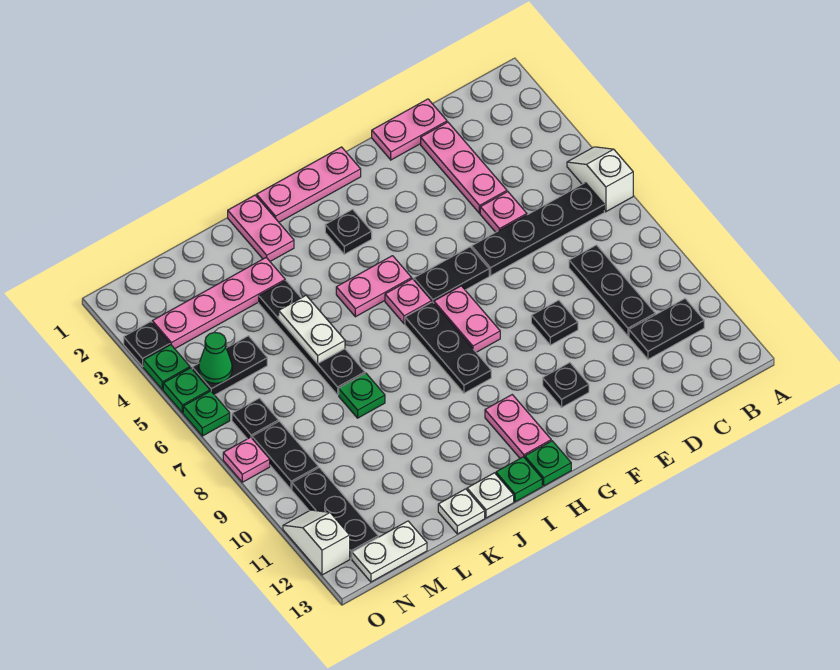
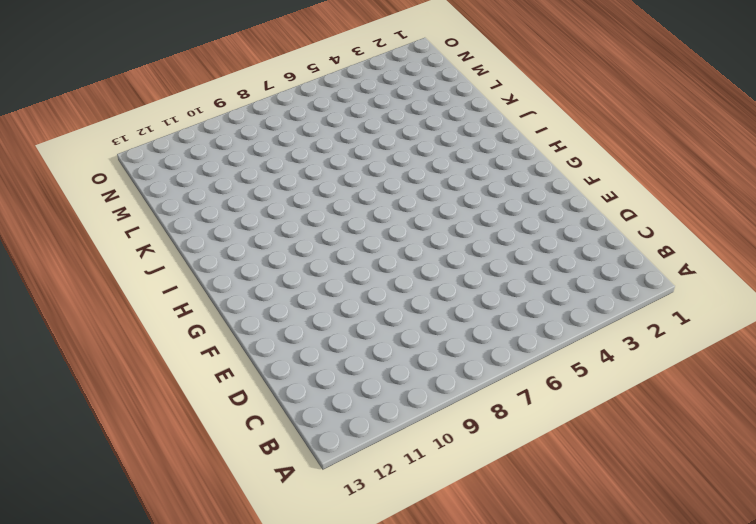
none -> white slope A5:A6 level 1 top 6
none -> black plate B6:E6 level 1
none -> black plate B11:C11 level 1
none -> black plate C8:C10 level 1

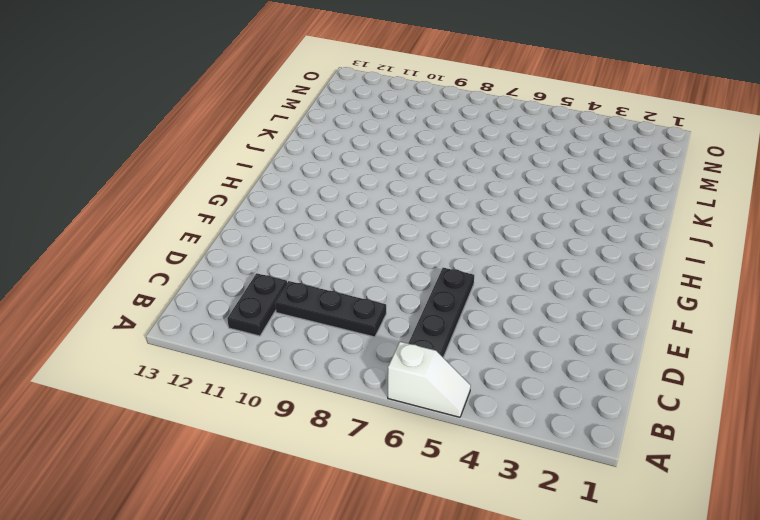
none -> pink plate D1:E1 level 1
none -> pink plate D2:D4 level 1
none -> pink plate D5 level 1
none -> black plate E9 level 1

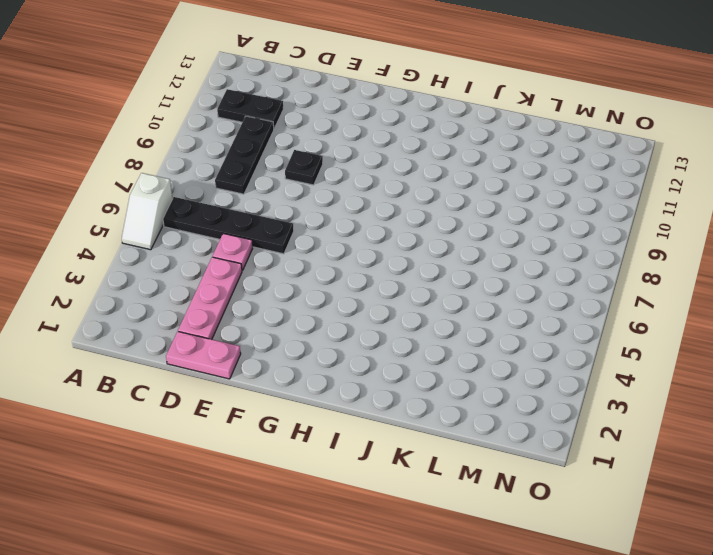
none -> black plate F6:G6 level 1
none -> black plate F11 level 1
none -> pink plate G1:I1 level 1
none -> pink plate G7:G8 level 1

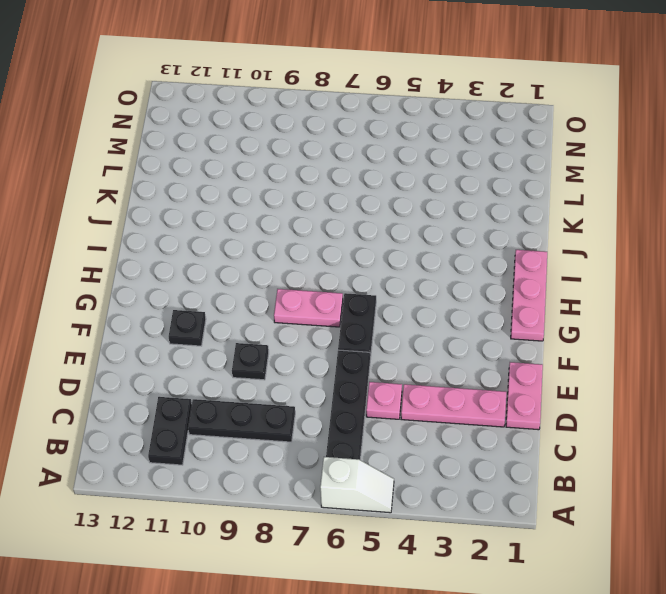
none -> black plate H3 level 1
none -> pink plate H5:I5 level 1
none -> pink plate H6 level 1
none -> black plate H7:H9 level 1

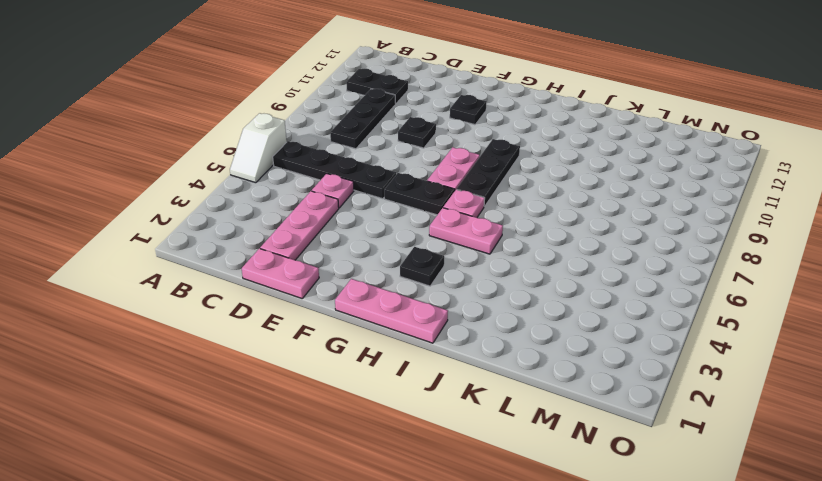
none -> pink plate H11:H12 level 1
none -> green plate H13 level 1
none -> green plate I13 level 1
none -> pink plate J1:J2 level 1

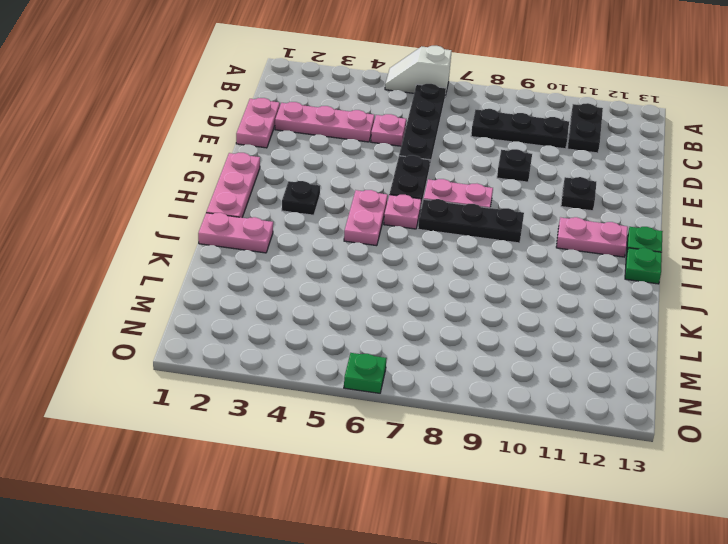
none -> white plate J13 level 1
none -> pink plate K3:N3 level 1
none -> black plate K4:K7 level 1
none -> green plate K8 level 1

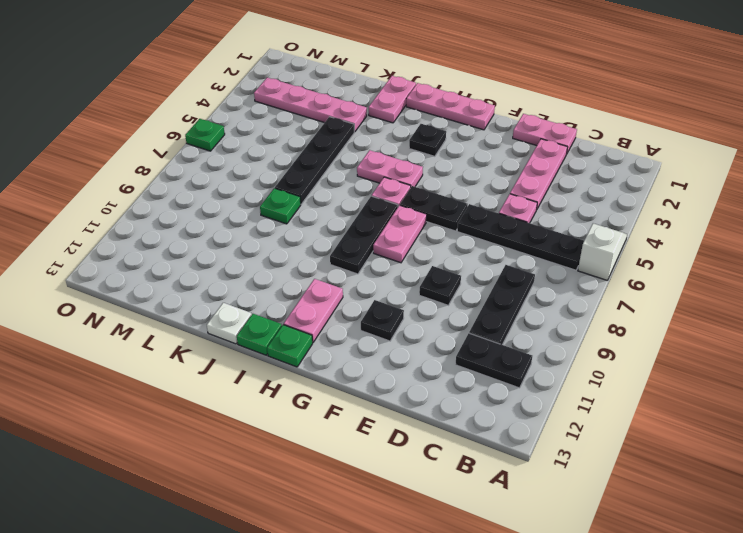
none -> white plate K13 level 1
none -> black plate M5:N5 level 1
none -> white plate M13:N13 level 1
none -> black plate N7 level 1

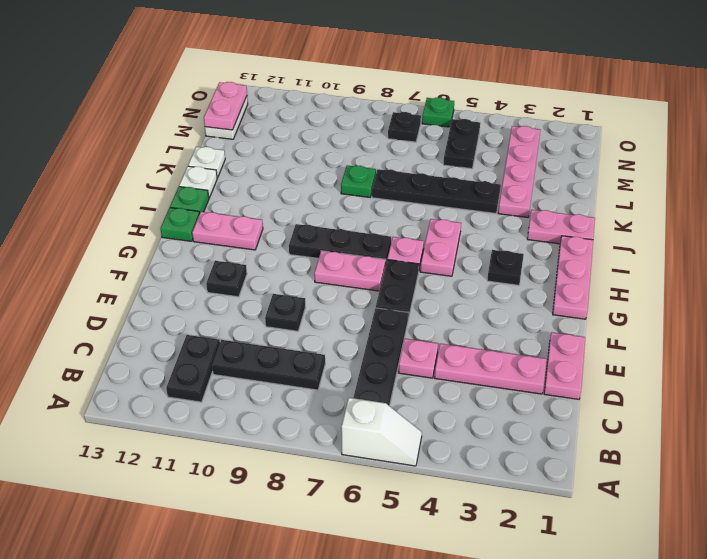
pink plate M13:N13 level 2 -> none
none -> black plate N8:N9 level 1
none -> black plate N10:N12 level 1
none -> black plate O3 level 1
none -> green plate O4 level 1

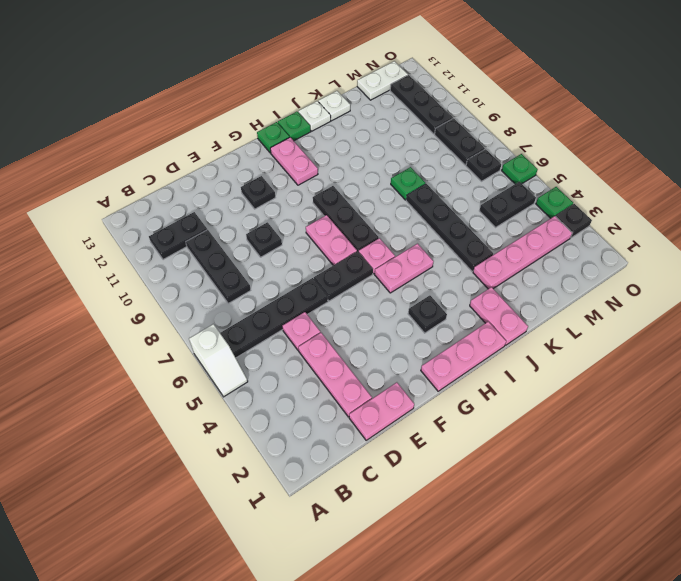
none -> green plate O5 level 1
none -> pink plate O8 level 1
none -> white slope O11:O12 level 1 top 12
none -> white plate K5:K6 level 2

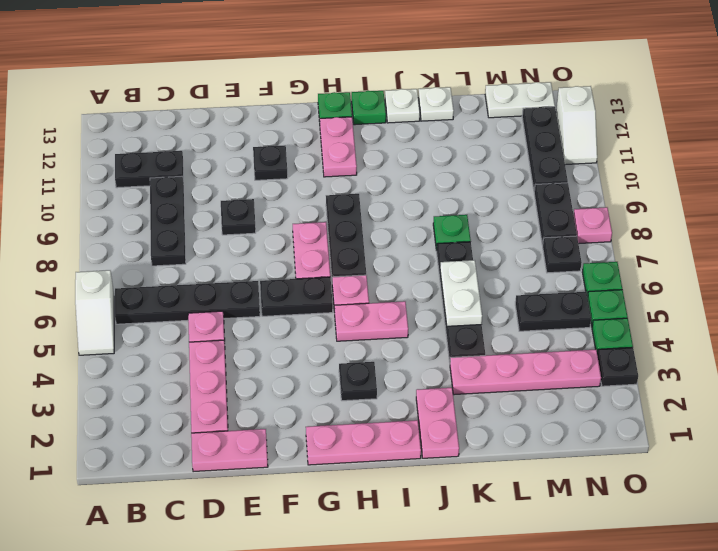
none -> green cone N5 level 2

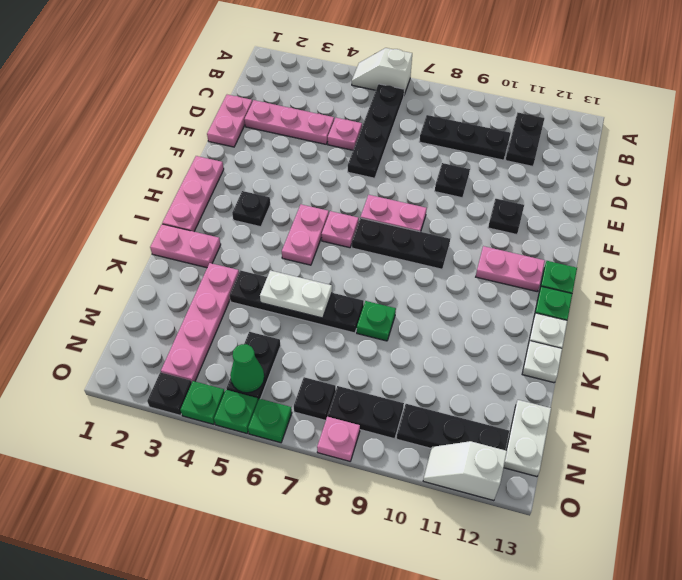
none -> black plate F6:G6 level 1

